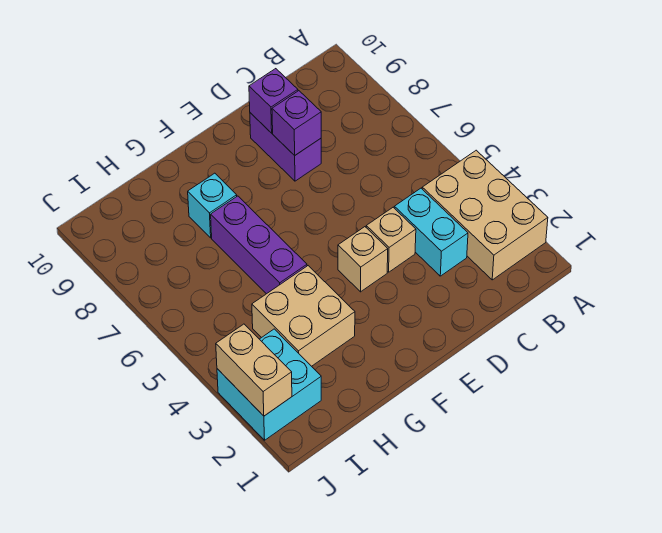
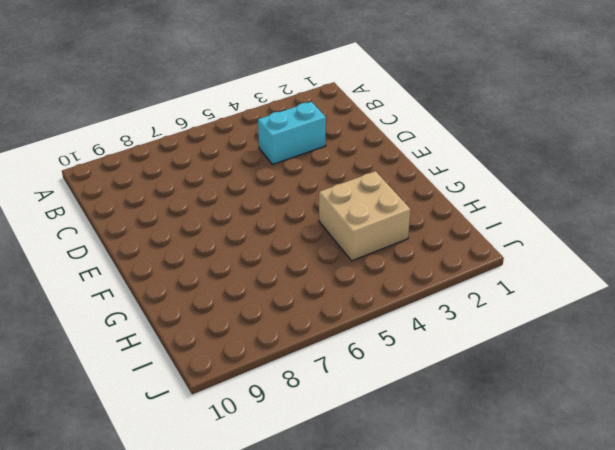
none -> tan brick A2:B4 level 1
none -> tan brick D4 level 1
none -> purple brick D8:D9 level 1

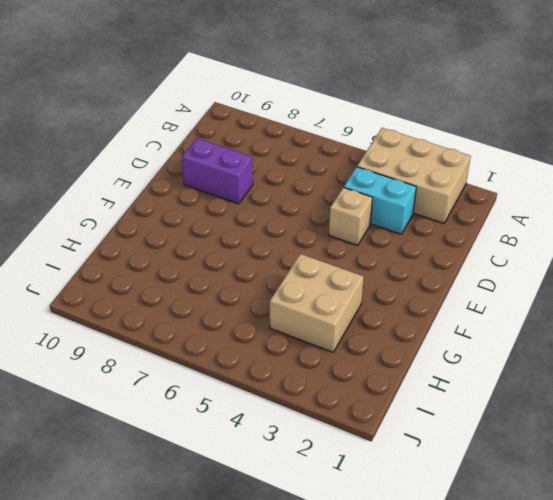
none -> tan brick E4 level 1
none -> purple brick G5:G7 level 1
none -> cyan brick G8 level 1

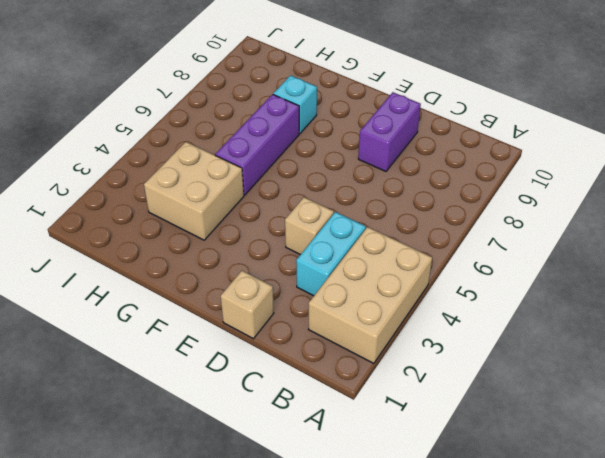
tan brick D1 level 1 -> tan brick E4 level 1
none -> cyan brick I2:J3 level 1
none -> purple brick D8 level 2
none -> purple brick D9 level 2

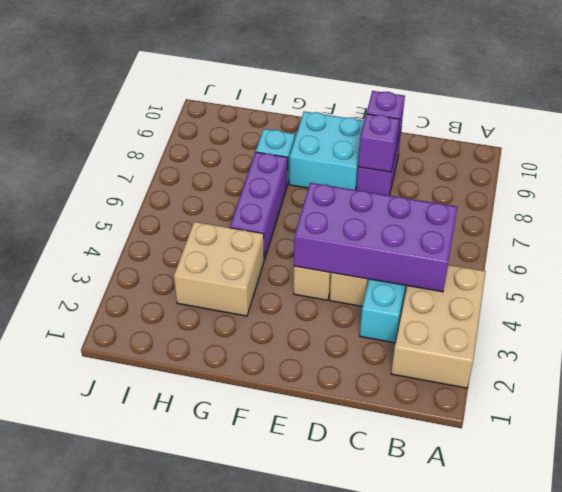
purple brick B4:E5 level 2 -> none
cyan brick E8:F9 level 1 -> cyan brick I2:J3 level 1
none -> tan brick J2:J3 level 2

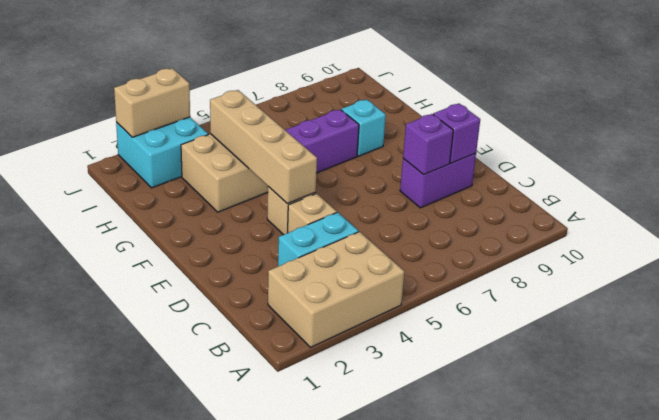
tan brick E4:H4 level 2 -> none

